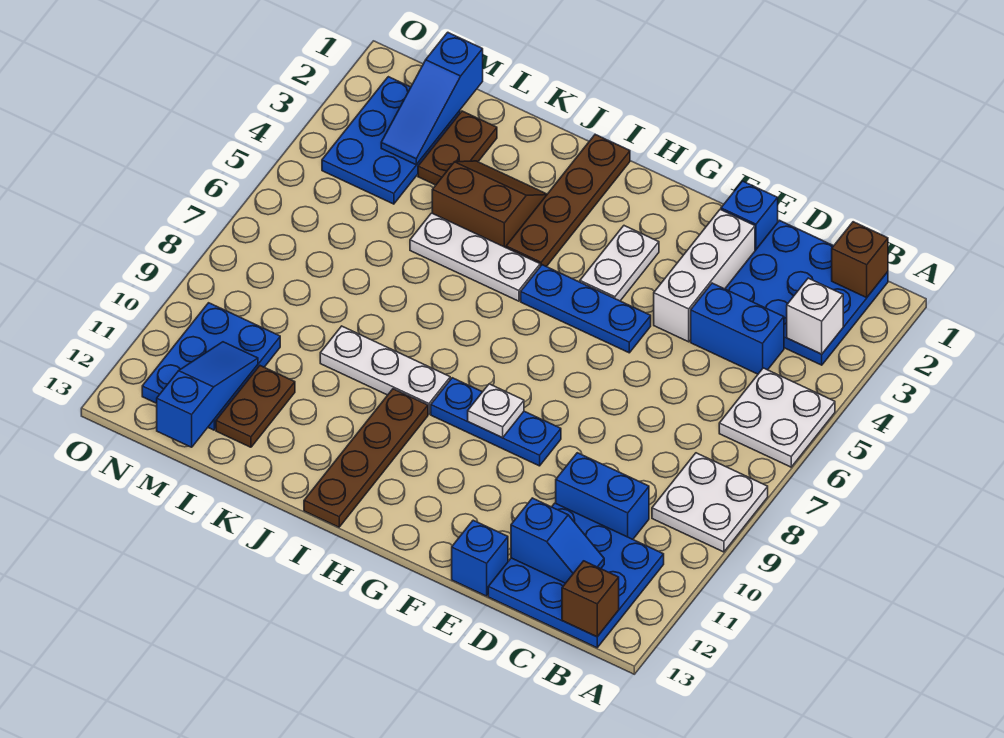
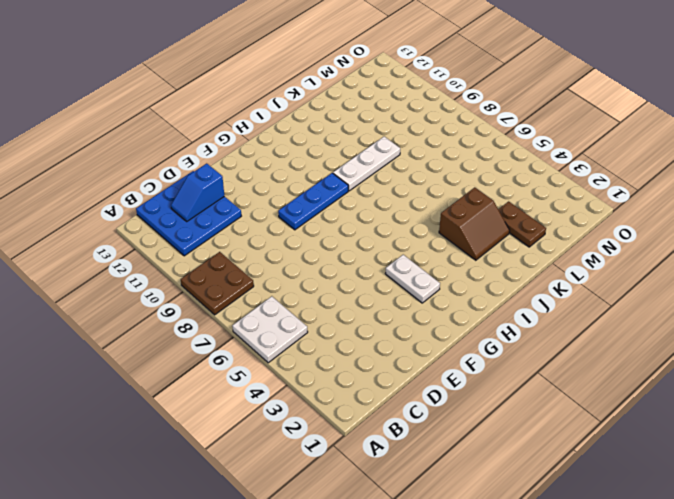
brown plate A8:B9 level 1 -> white plate A8:B9 level 1
none -> blue plate B1:D3 level 1
none -> blue brick C4:D4 level 1
none -> blue brick C10:D10 level 1

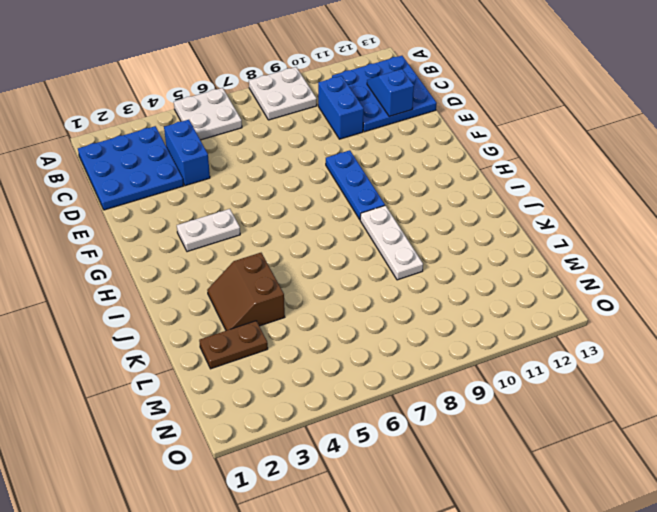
none -> blue brick E1 level 1
none -> white brick E2:E4 level 1
none -> blue brick E13 level 1

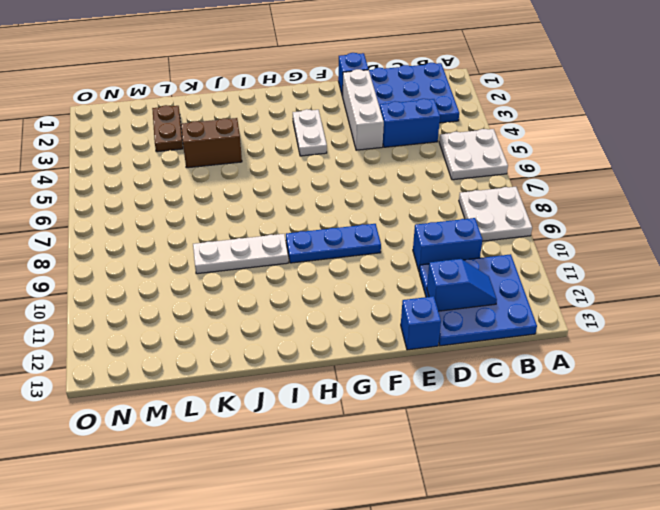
none -> blue plate F5:H5 level 1
none -> brown plate I1:I4 level 1
none -> white plate I5:K5 level 1

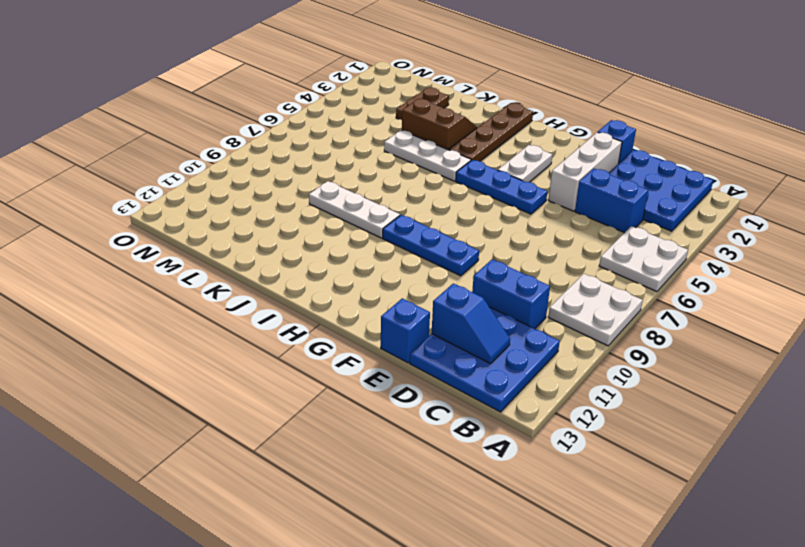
none -> brown plate I10:I13 level 1
none -> brown plate L11:L12 level 1
none -> blue plate M2:N4 level 1

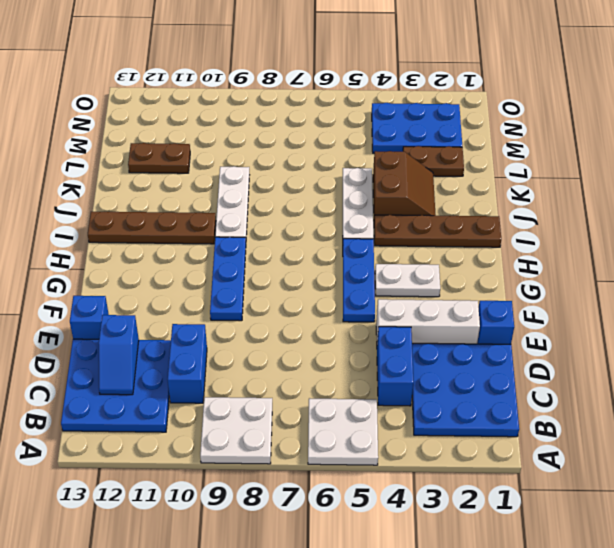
none -> blue plate M10:N12 level 1
none -> brown brick B1 level 2
none -> white brick B3 level 2

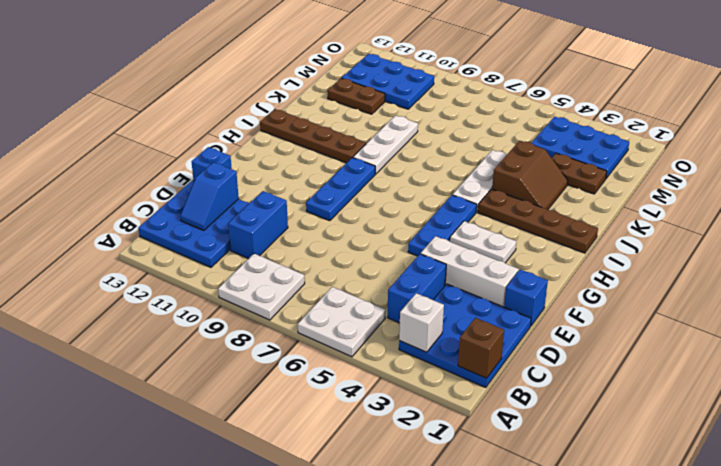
none -> brown brick B13 level 2
none -> white plate G9 level 2
none -> blue slope M1:M3 level 2 top 1

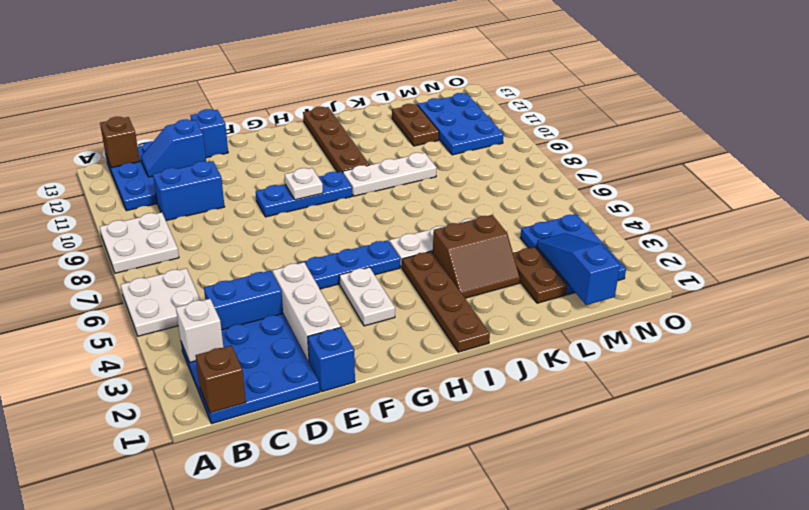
none -> blue slope M11:M13 level 2 top 13

